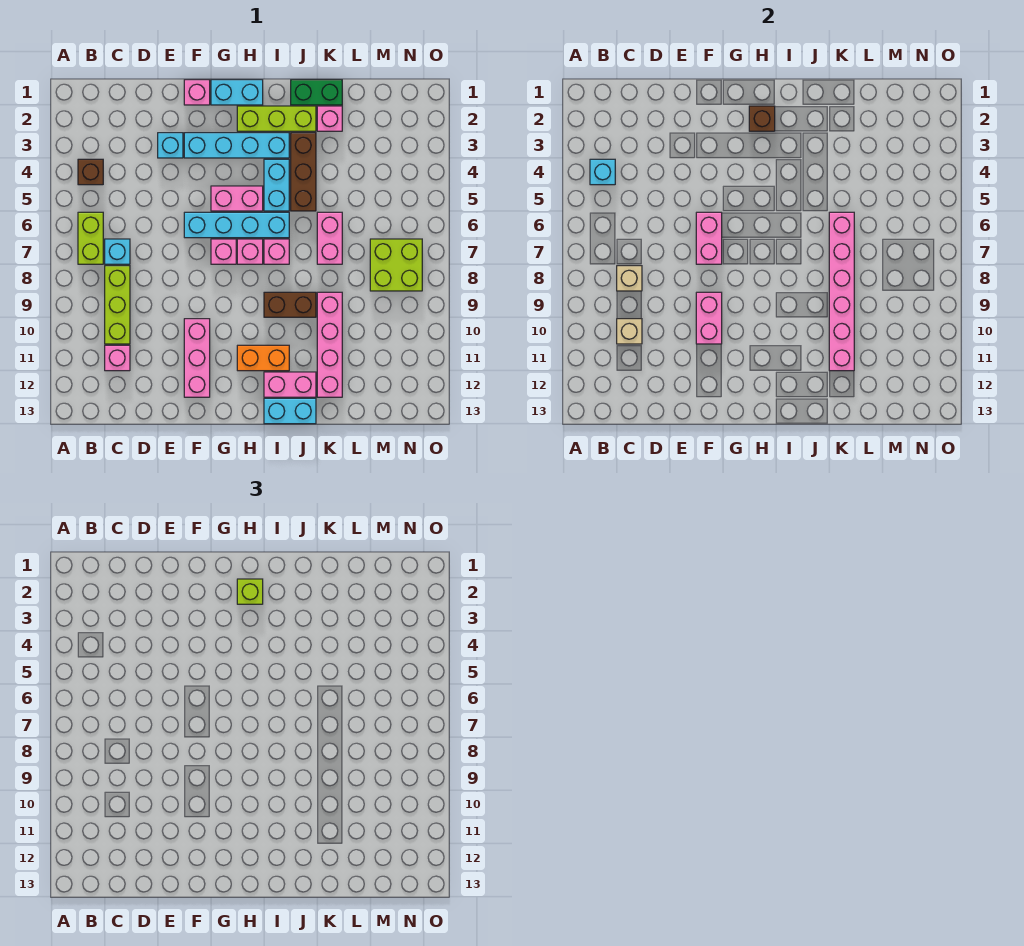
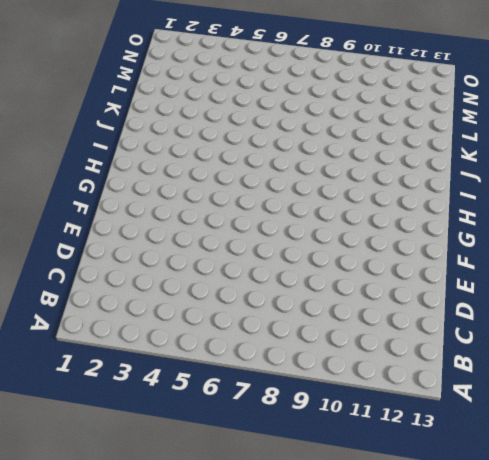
none -> brown brick B4 level 1
none -> lime brick B6:B7 level 1
none -> cyan brick C7 level 1
none -> lime brick C8:C10 level 1

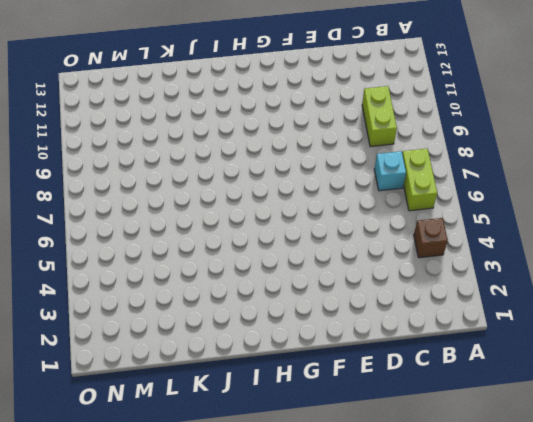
lime brick C9:C10 level 1 -> lime brick C8:C10 level 1
none -> pink brick C11 level 1
none -> cyan brick E3 level 1
none -> pink brick F1 level 1
none -> cyan brick F3:I3 level 1

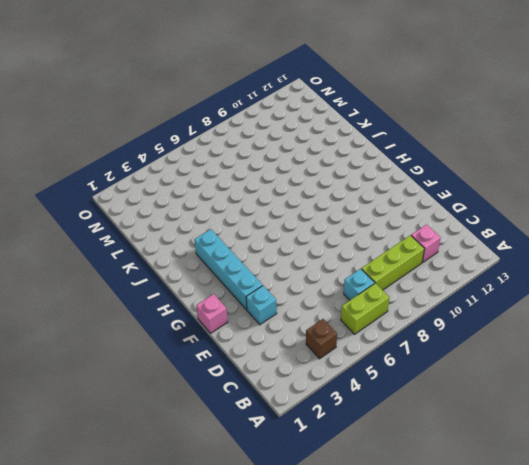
none -> cyan brick F6:I6 level 1
none -> pink brick F10:F12 level 1
none -> cyan brick G1:H1 level 1
none -> pink brick G5:H5 level 1

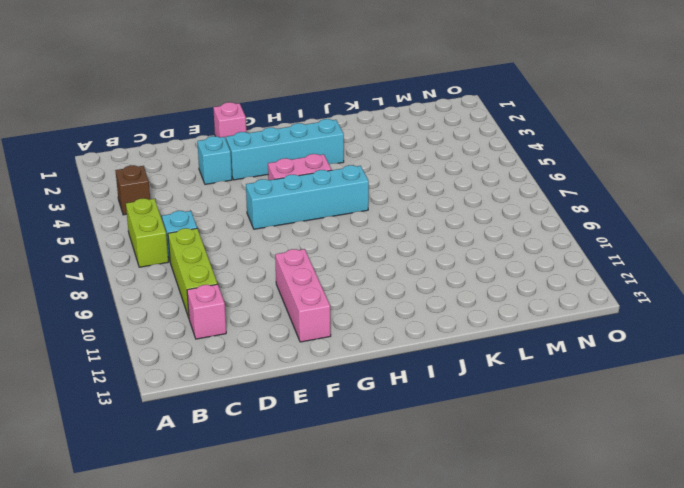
none -> cyan brick G1:H1 level 1
none -> pink brick G7 level 1
none -> lime brick H2:J2 level 1
none -> pink brick H7 level 1

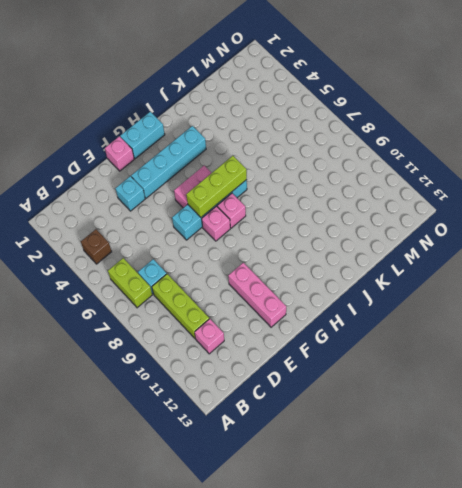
lime brick G6:I6 level 2 -> lime brick H2:J2 level 1
none -> orange brick H11:I11 level 1
none -> cyan brick I4:I5 level 1
none -> pink brick I7 level 1
none -> brown brick I9:J9 level 1

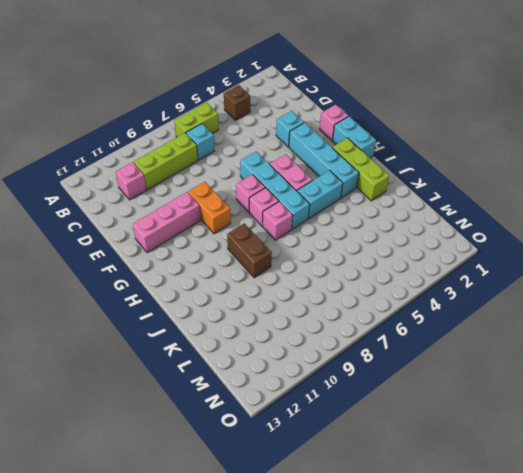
orange brick F9:G9 level 1 -> orange brick H11:I11 level 1
none -> pink brick I12:J12 level 1
none -> cyan brick I13:J13 level 1
none -> green brick J1:K1 level 1
none -> brown brick J3:J5 level 1

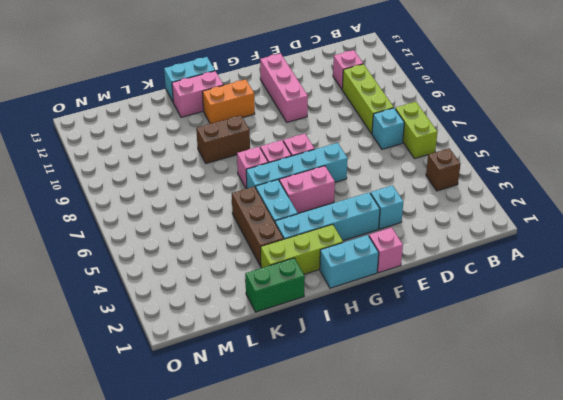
none -> pink brick K2 level 1
none -> pink brick K6:K7 level 1
none -> pink brick K9:K12 level 1
none -> lime brick M7:N8 level 1

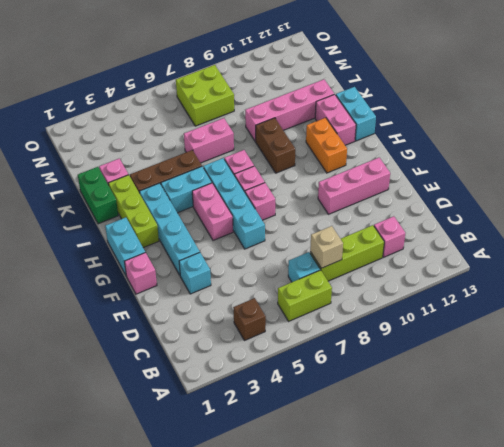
none -> cyan brick B4 level 2
none -> tan brick C10 level 2
none -> pink brick F6:F7 level 2
none -> pink brick F9:F10 level 2

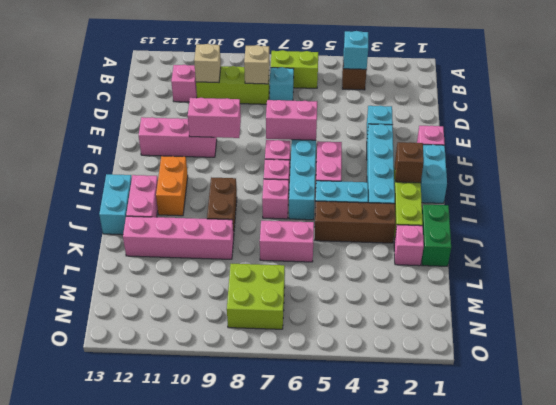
none -> pink brick K6:K11 level 2
none -> lime brick H2 level 3

